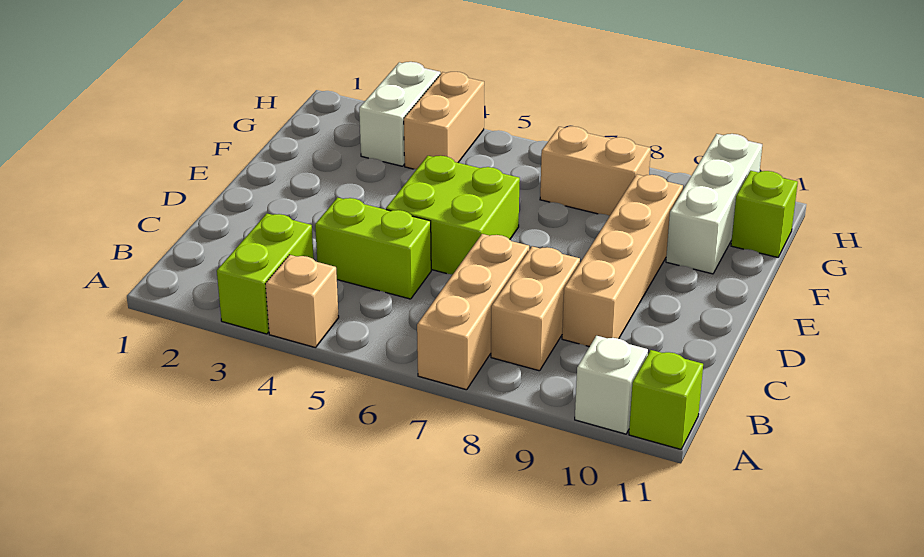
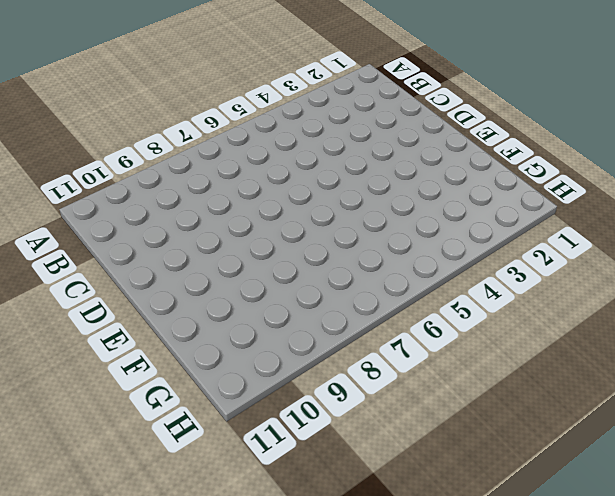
none -> lime brick A3:B3 level 1
none -> tan brick A4 level 1
none -> tan brick A7:C7 level 1

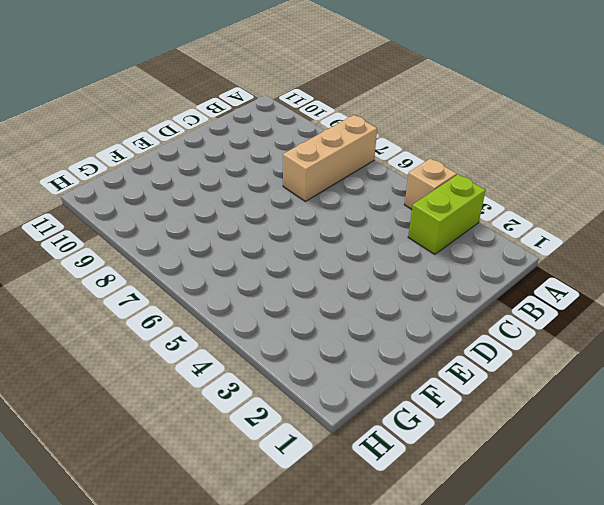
none -> white brick A10 level 1
none -> lime brick A11 level 1
none -> tan brick B8:C8 level 1

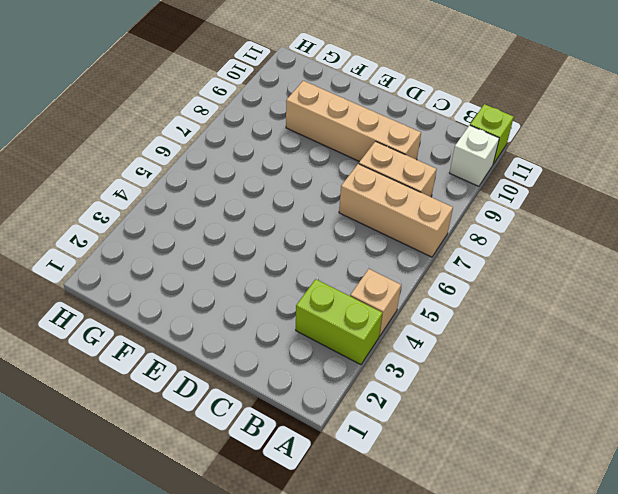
none -> lime brick C4:C5 level 1
none -> lime brick D5:E6 level 1
none -> white brick F10:H10 level 1

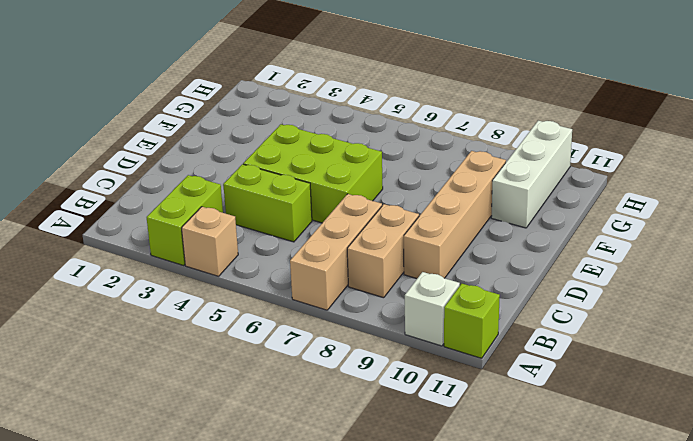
lime brick D4:E6 level 1 -> lime brick D5:E6 level 1
none -> white brick G3:H3 level 1
none -> tan brick G4:H4 level 1
none -> tan brick G7:G8 level 1

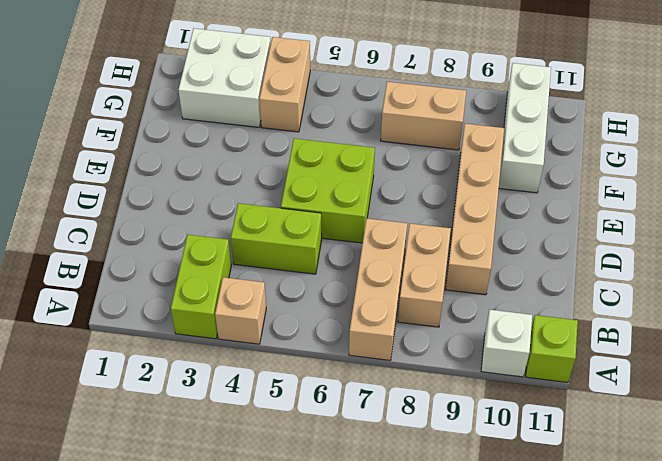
white brick G2:H3 level 1 -> white brick G3:H3 level 1
none -> lime brick G11 level 1

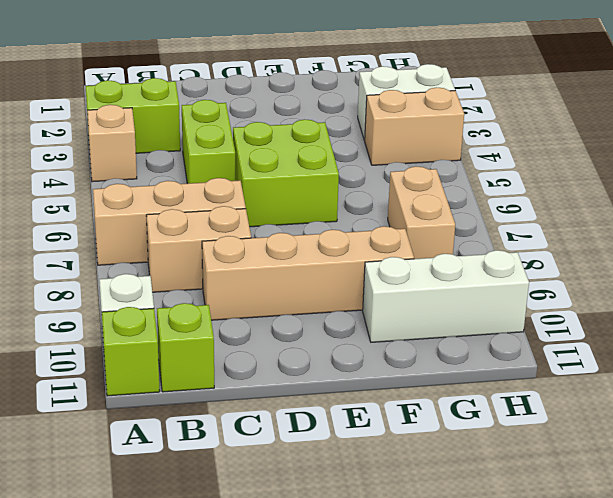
lime brick B11 level 1 -> lime brick G11 level 1

